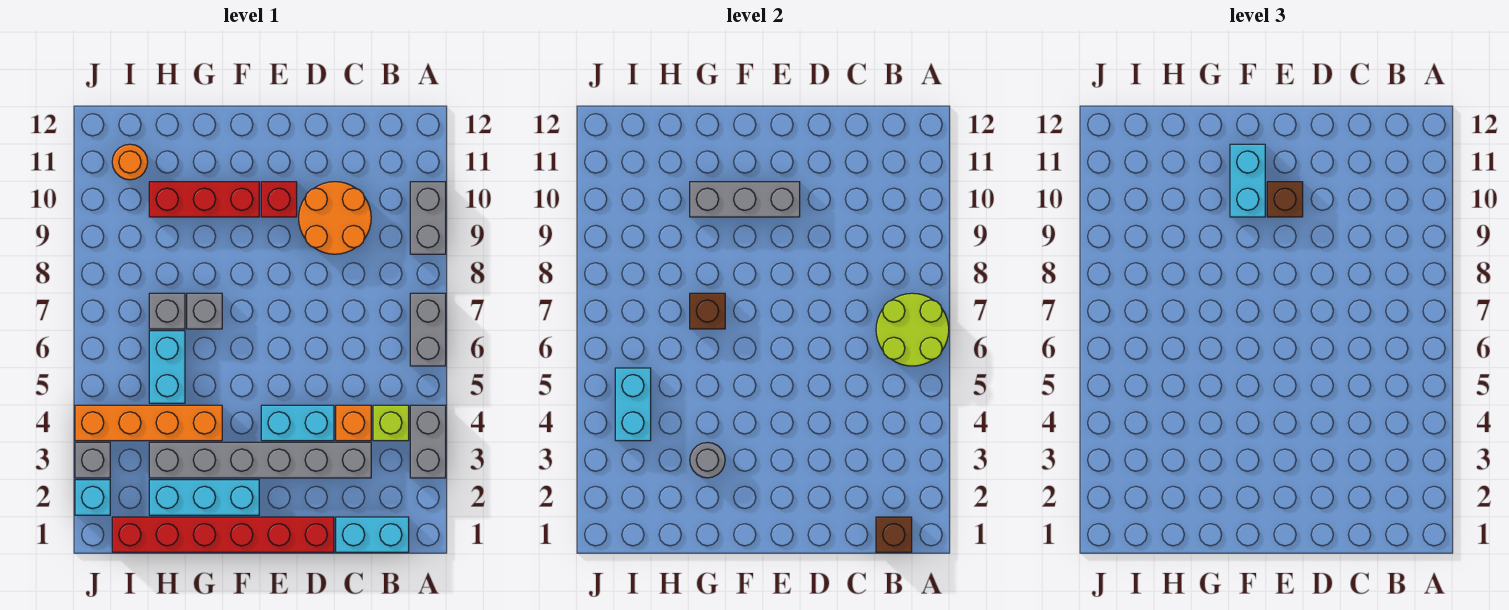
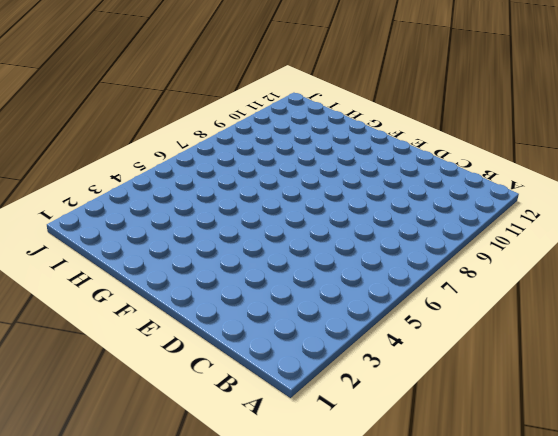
none -> grey brick A3:A4 level 1
none -> grey brick A6:A7 level 1
none -> grey brick A9:A10 level 1

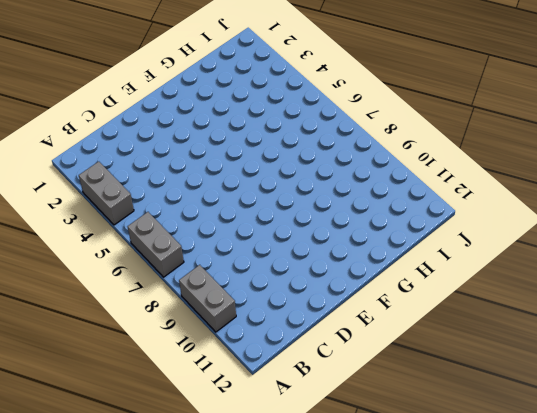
none -> cyan brick B1:C1 level 1
none -> lime brick B4 level 1
none -> grey brick C3:H3 level 1

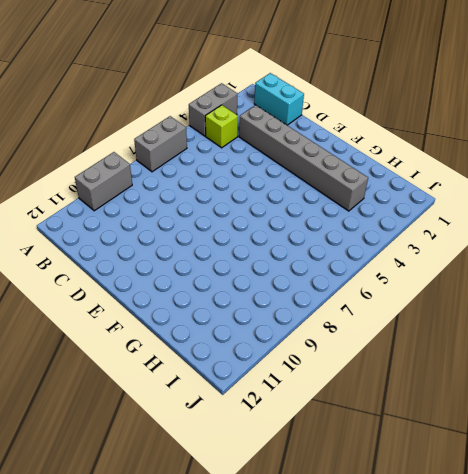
none -> orange brick C4 level 1
none -> orange round brick C9:D10 level 1
none -> red brick D1:I1 level 1

